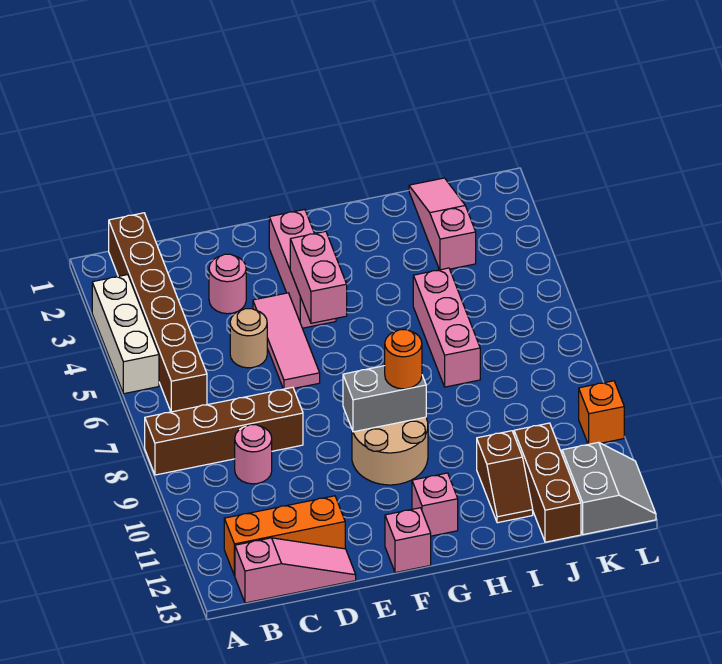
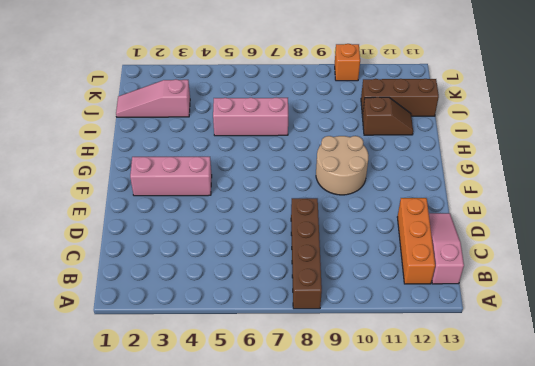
none -> white brick A3:A5 level 1
none -> brown brick B1:B6 level 1
none -> pink round brick C9 level 1

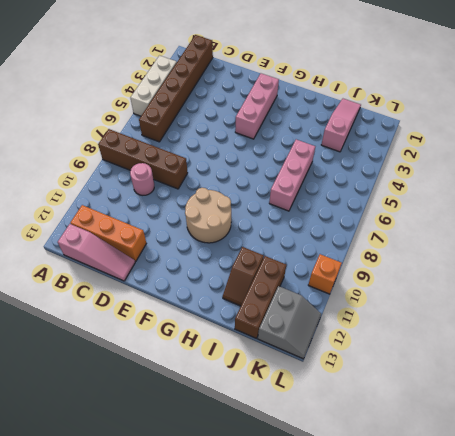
none -> pink round brick D3 level 1
none -> tan round brick D5 level 1
none -> pink tile E4:E6 level 1

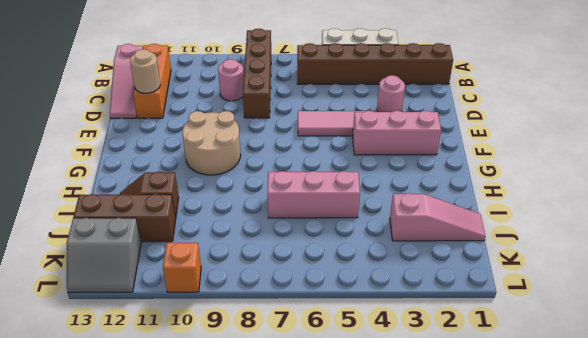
tan round brick D12 level 2 -> tan round brick D5 level 1
none -> pink brick F13 level 1
none -> pink brick G12 level 1
none -> pink brick F4:F5 level 2

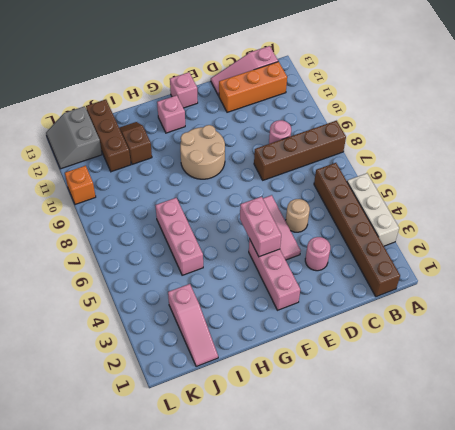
none -> grey brick F9:G9 level 2
none -> orange round brick G9 level 3

